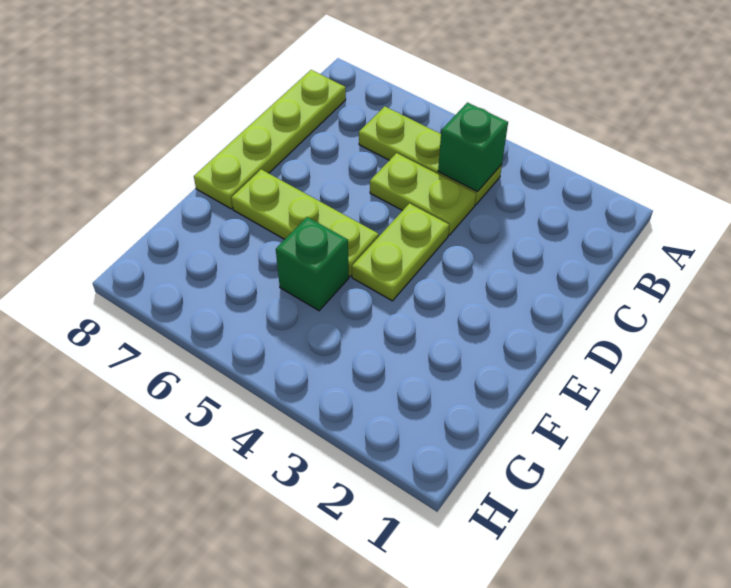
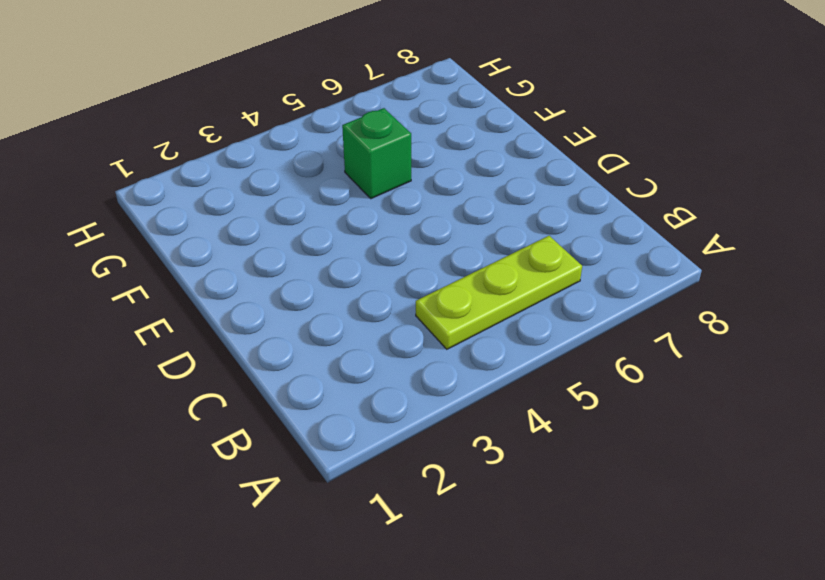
none -> lime plate B8:E8 level 1
none -> lime plate C4:C5 level 1

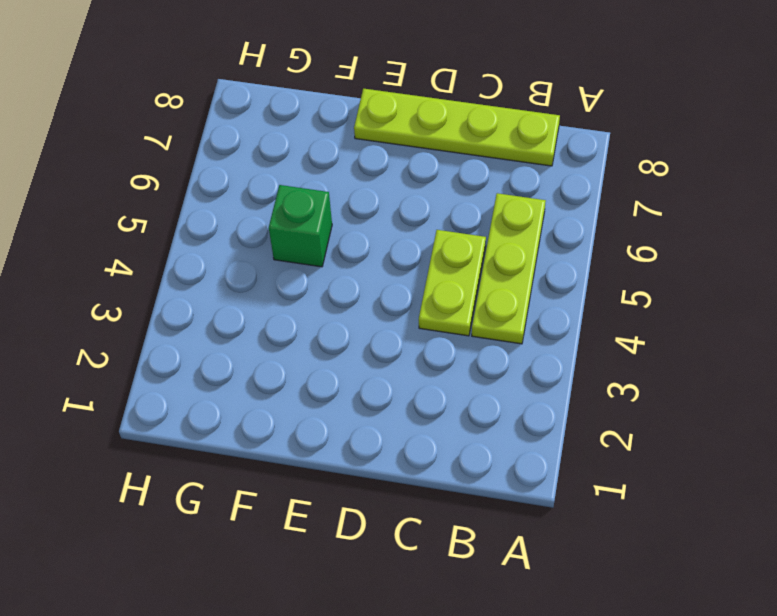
none -> lime plate D4:E4 level 1
none -> lime plate E5:E7 level 1

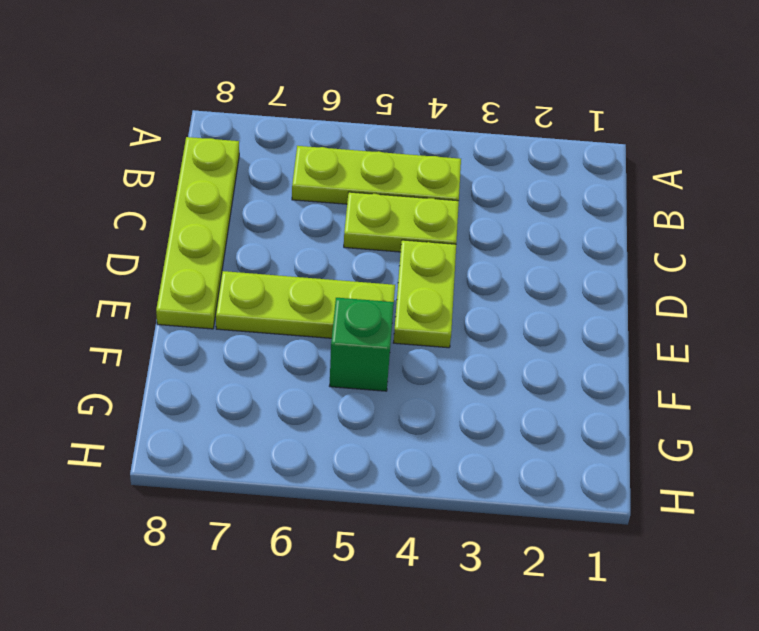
none -> green brick B4 level 2

